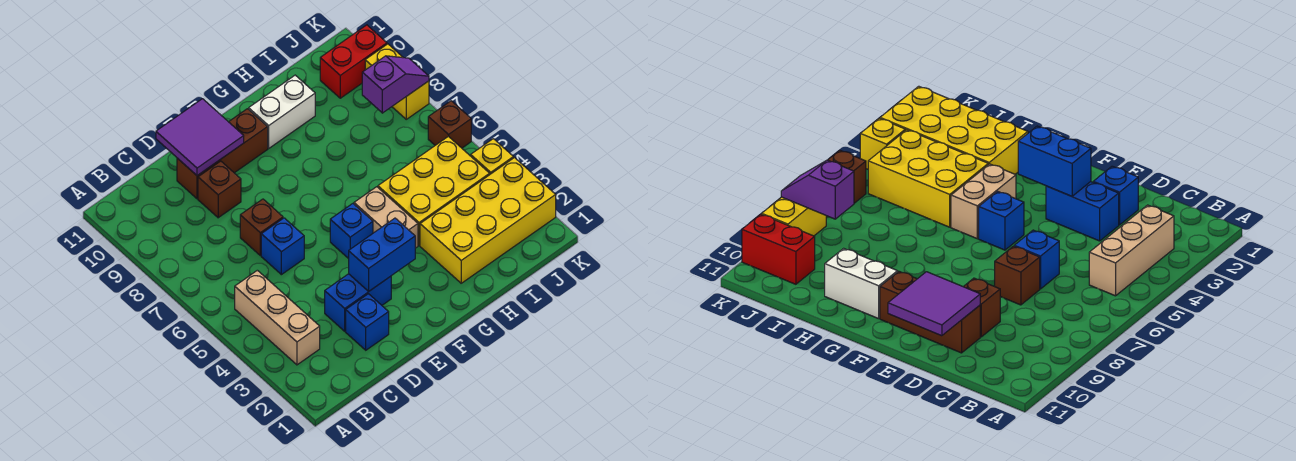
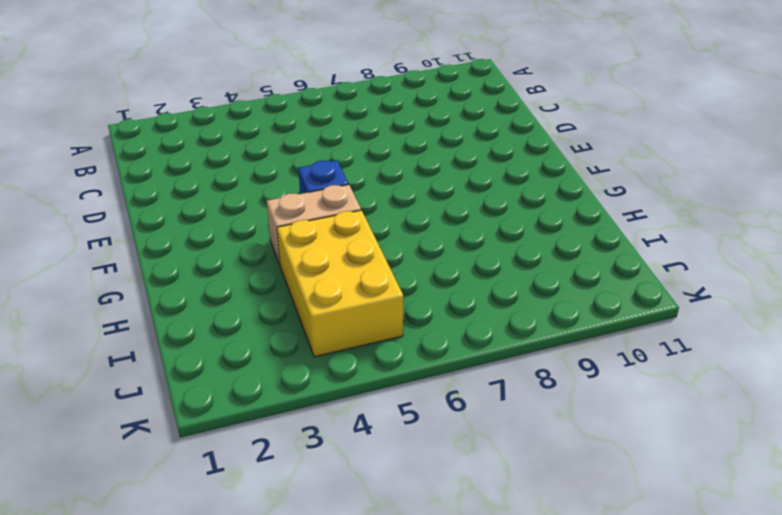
none -> tan brick B3:B5 level 1
none -> blue brick D2 level 1
none -> blue brick D3:E3 level 1

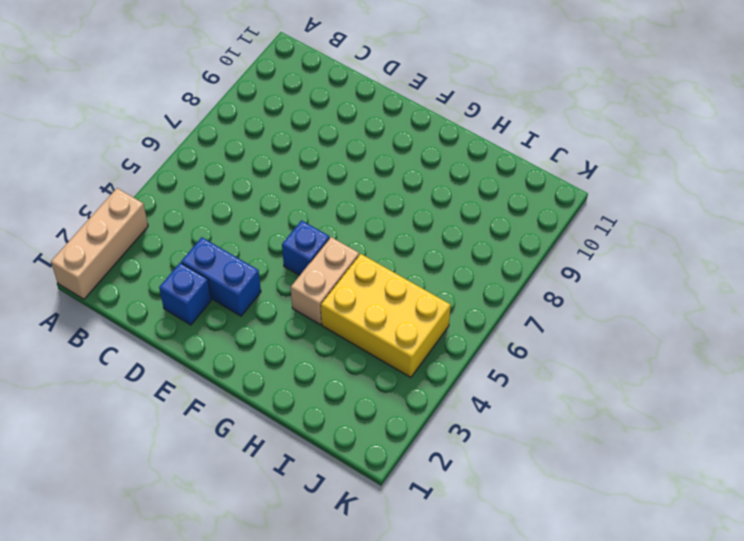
tan brick A1:A3 level 1 -> tan brick B3:B5 level 1
none -> blue brick D6 level 1
none -> brown brick D7 level 1
none -> brown brick D9 level 1

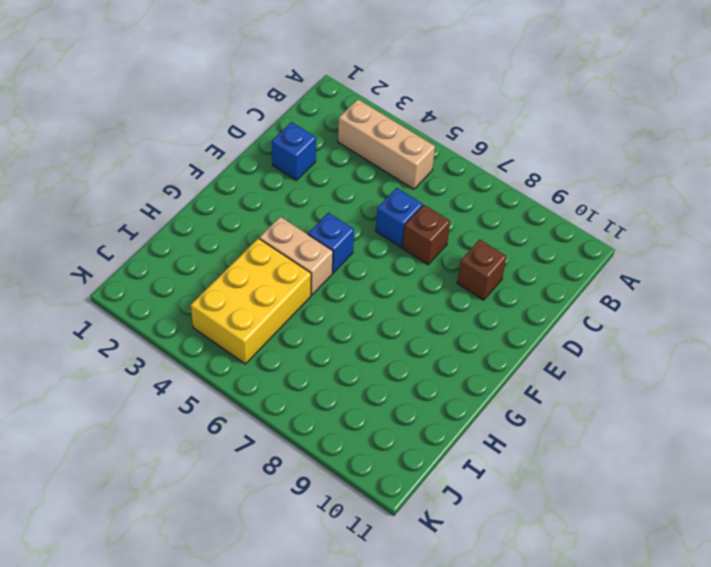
none -> blue brick D3:E3 level 1
none -> brown brick D10:F10 level 1
none -> white brick G10:H10 level 1

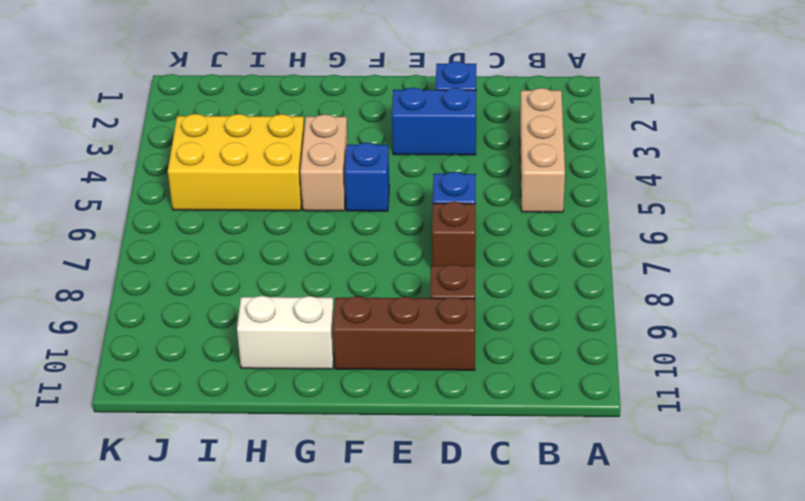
none -> yellow brick H2:K3 level 1
none -> red brick J10:K10 level 1
none -> yellow brick K4 level 1

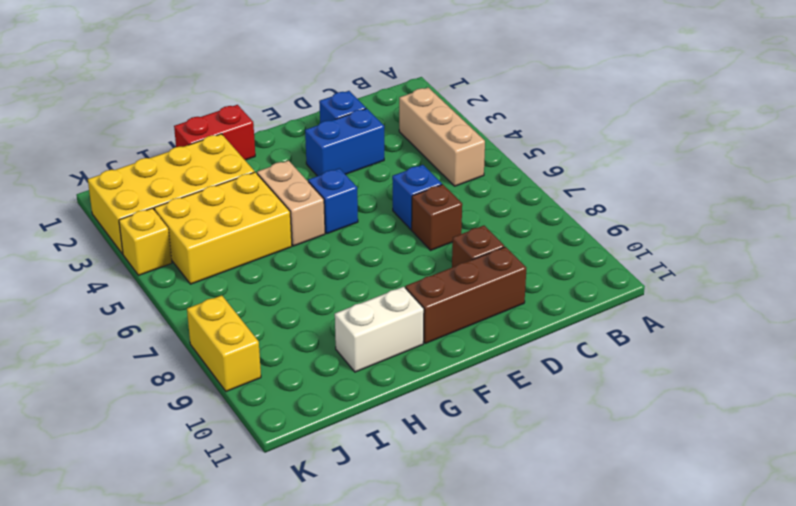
red brick G1:H1 level 1 -> red brick J10:K10 level 1
none -> brown brick K6 level 1
none -> purple tile D10:E11 level 2
none -> blue brick E3:F3 level 2

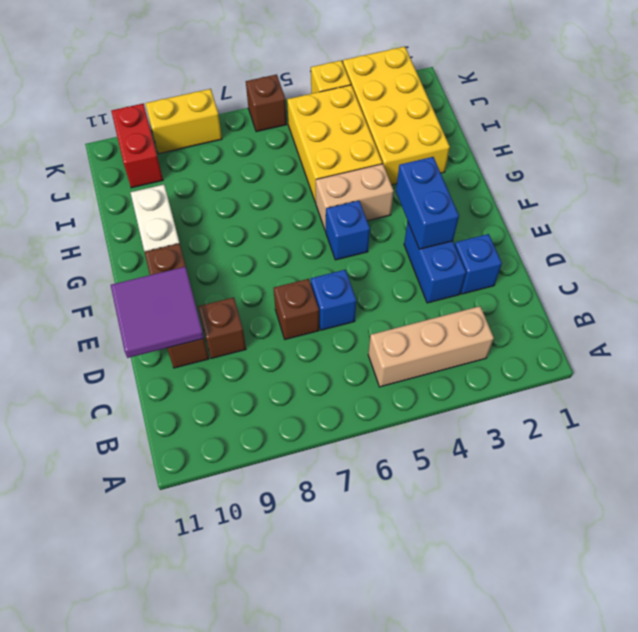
none -> purple slope J8:K8 level 2 top J

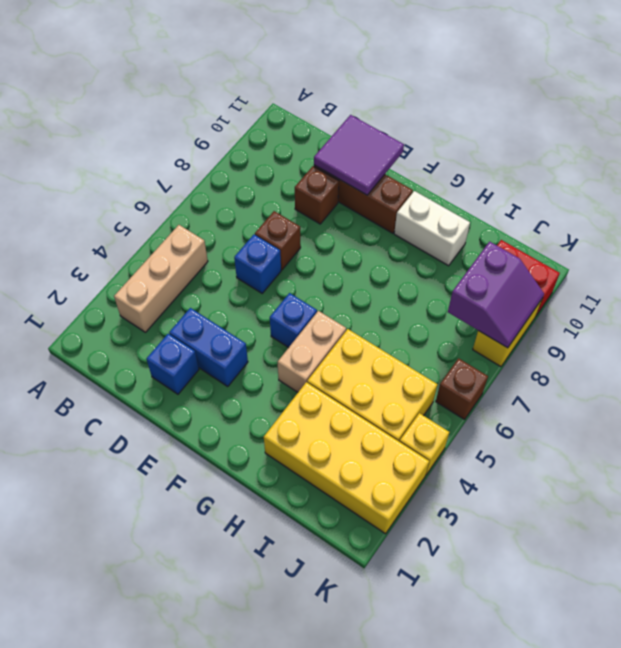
purple slope J8:K9 level 2 top J -> purple slope J8:K8 level 2 top J
none -> blue brick E3:F3 level 2

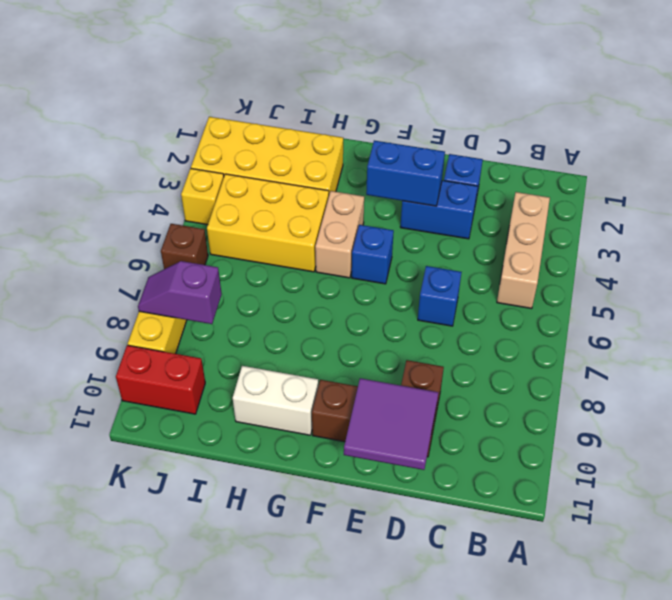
none -> brown brick D7 level 1

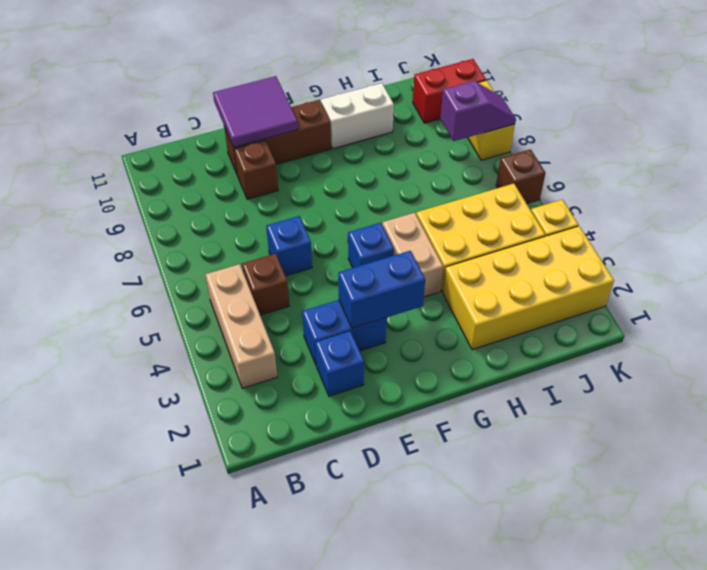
brown brick C5 level 1 -> brown brick D7 level 1

